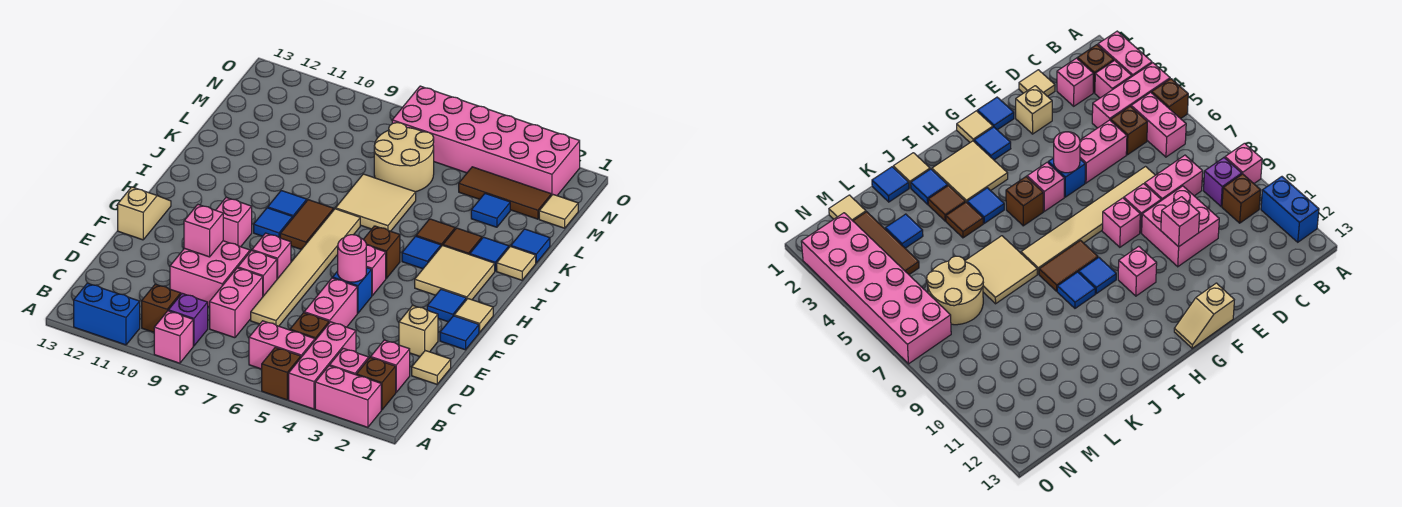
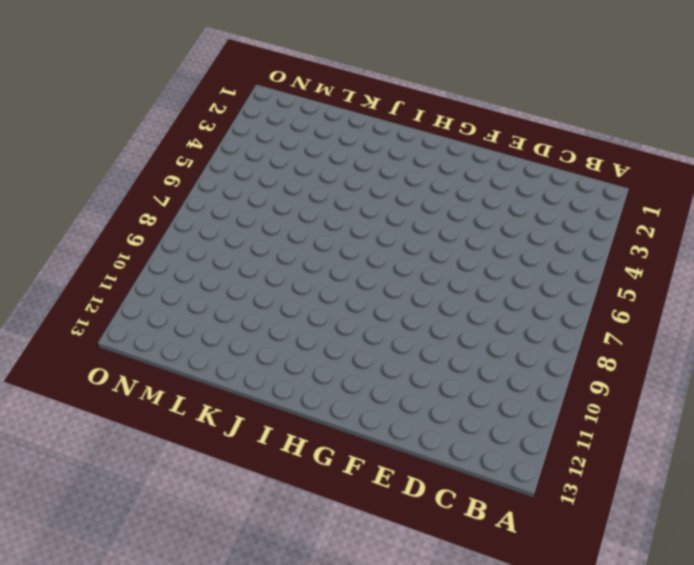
none -> pink brick A2:A3 level 1
none -> pink brick A4:C4 level 1
none -> brown brick A5 level 1
none -> pink brick A9 level 1

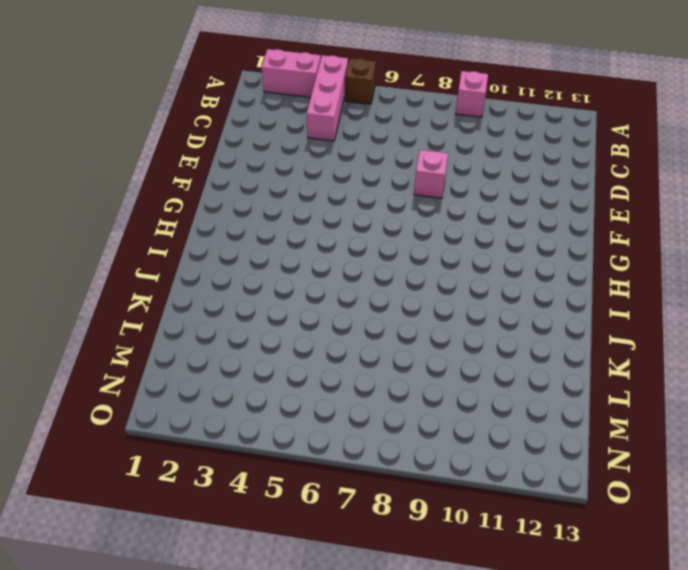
none -> blue brick A11:A12 level 1
none -> brown brick B2 level 1
none -> pink brick B3 level 1
none -> pink brick B5:B6 level 1

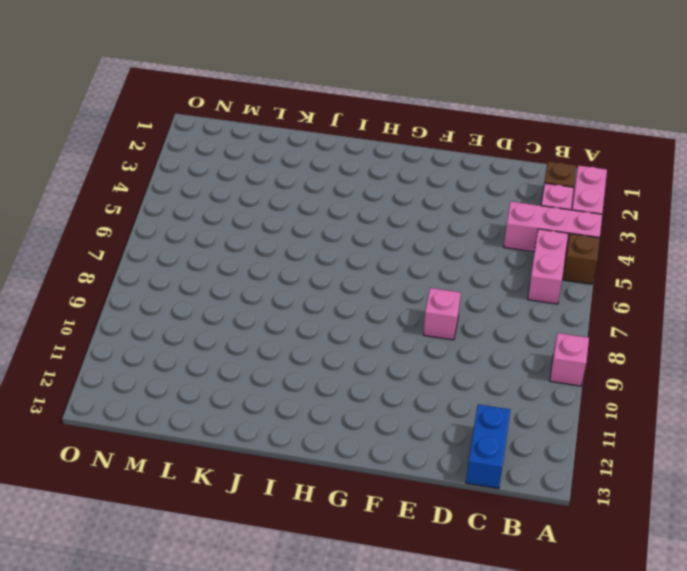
blue brick C12:C13 level 1 -> blue brick A11:A12 level 1
none -> purple brick B9 level 1
none -> brown brick B10 level 1
none -> pink brick C2 level 1
none -> brown brick C5 level 1

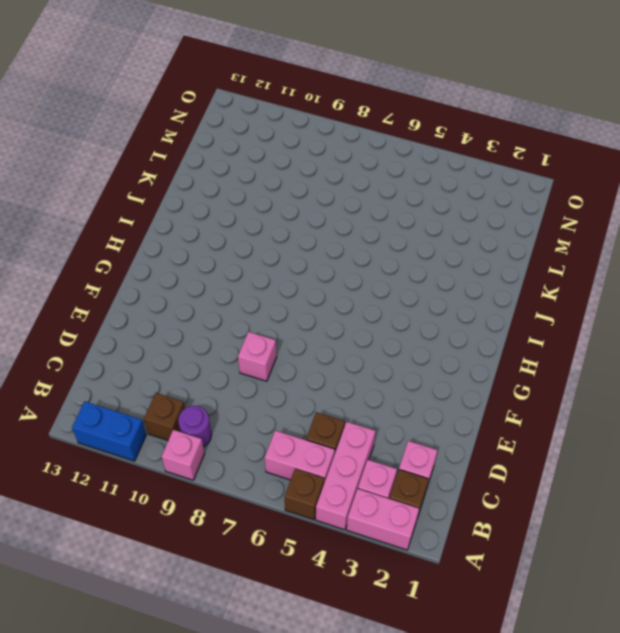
purple round brick B9 level 1 -> purple brick B9 level 1
none -> pink brick C8:D8 level 1
none -> tan tile D1 level 1
none -> pink brick D5:E5 level 1
none -> tan tile D7:I7 level 1

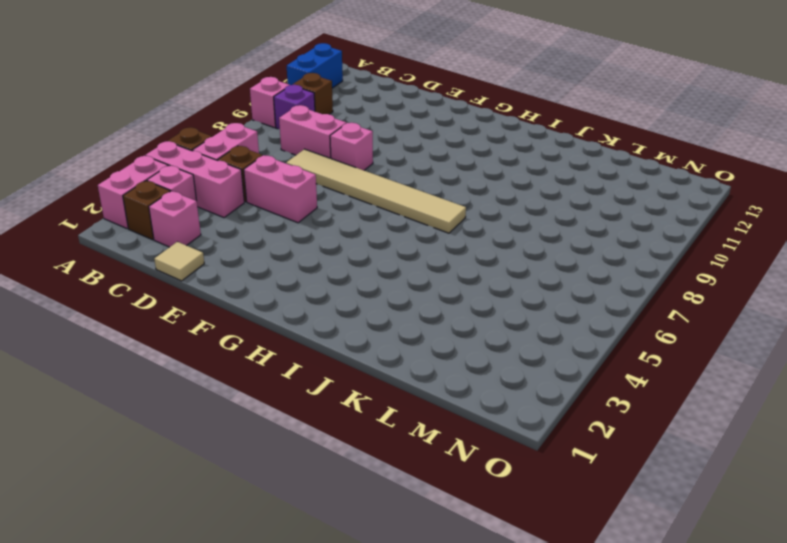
none -> pink brick D9:E10 level 1
none -> tan brick E2 level 1
none -> blue tile F1 level 1
none -> blue brick F5 level 1

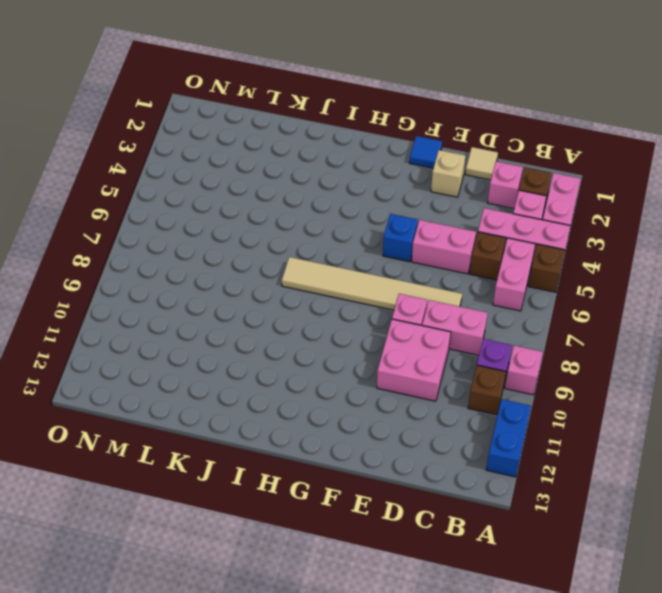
none -> pink brick F8 level 1
none -> tan slope F13:G13 level 1 top F
none -> tan tile G1 level 1
none -> blue tile G2 level 1

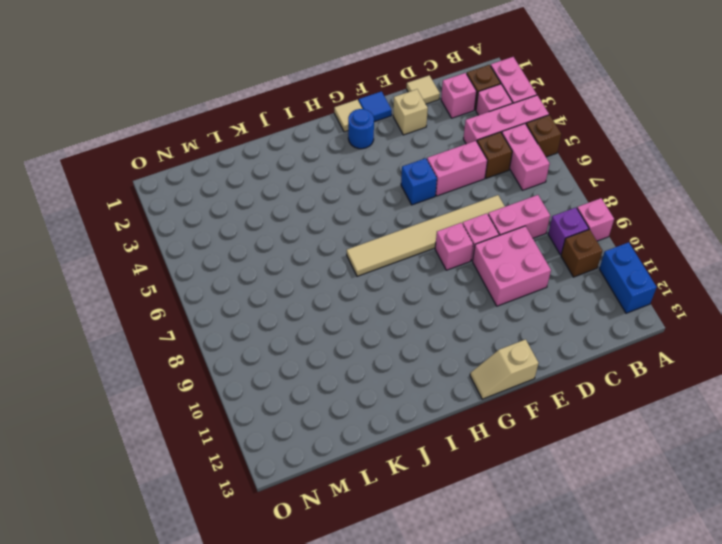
blue round brick G2 level 1 -> blue tile G2 level 1
none -> pink brick G5 level 1
none -> pink brick G10 level 1
none -> tan tile H2:I3 level 1
none -> brown brick H5 level 1

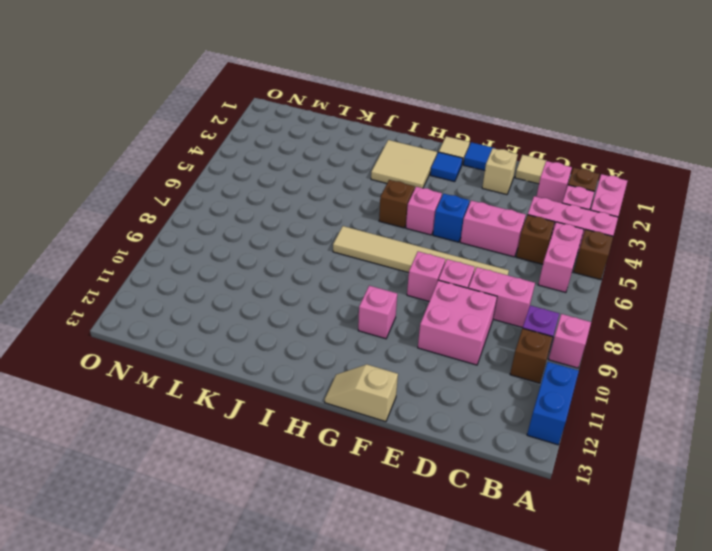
none -> brown tile H8:I8 level 1
none -> blue tile H9 level 1
none -> blue tile I4 level 1
none -> blue tile I9 level 1

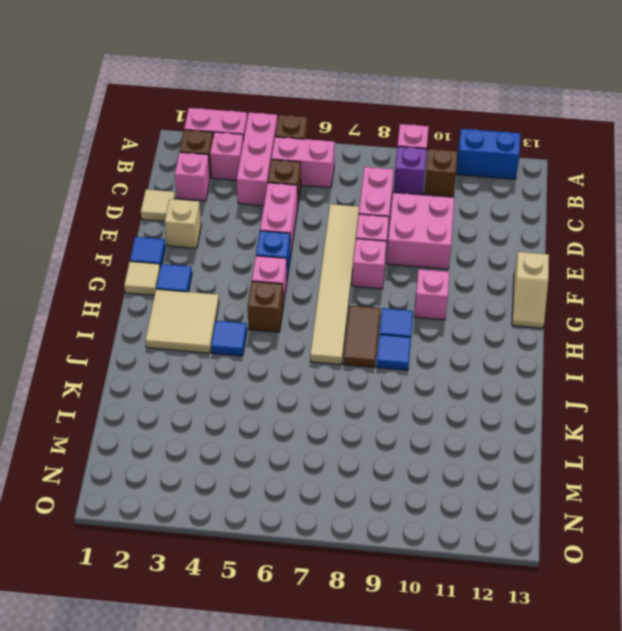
none -> tan tile J1 level 1
none -> blue tile J2 level 1
none -> brown tile J3 level 1
none -> brown tile J4 level 1

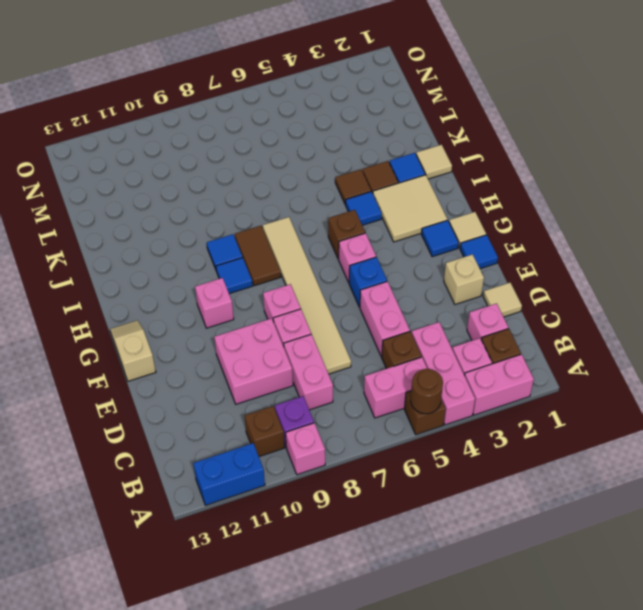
brown round brick A5 level 2 -> none
none -> tan tile J6:K7 level 1
none -> blue tile K1 level 1
none -> blue tile L3 level 1
none -> tan round brick L6:M7 level 1

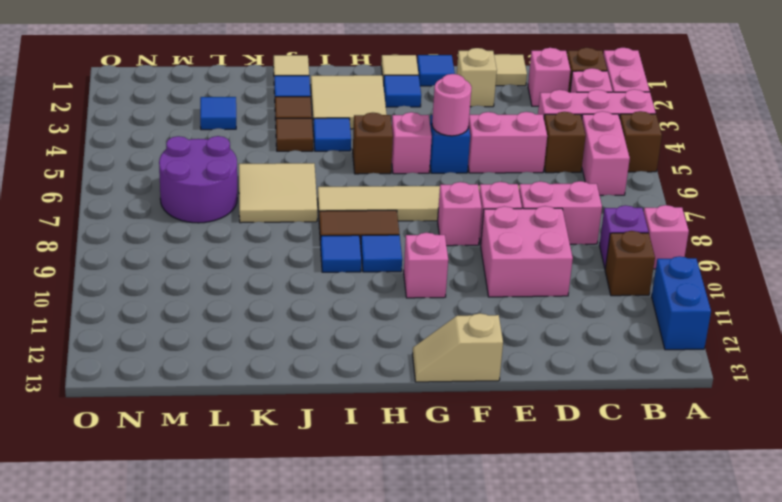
purple round brick L6:M7 level 1 -> tan round brick L6:M7 level 1
none -> blue tile K1 level 1
none -> tan tile M1 level 1
none -> brown tile M2:M4 level 1
none -> pink brick N2:O7 level 1

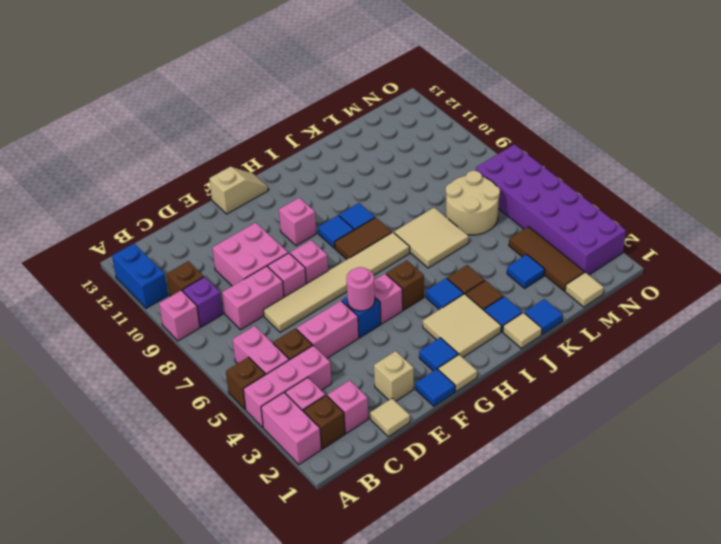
purple brick N2:O7 level 1 -> pink brick N2:O7 level 1
none -> pink brick E10 level 2

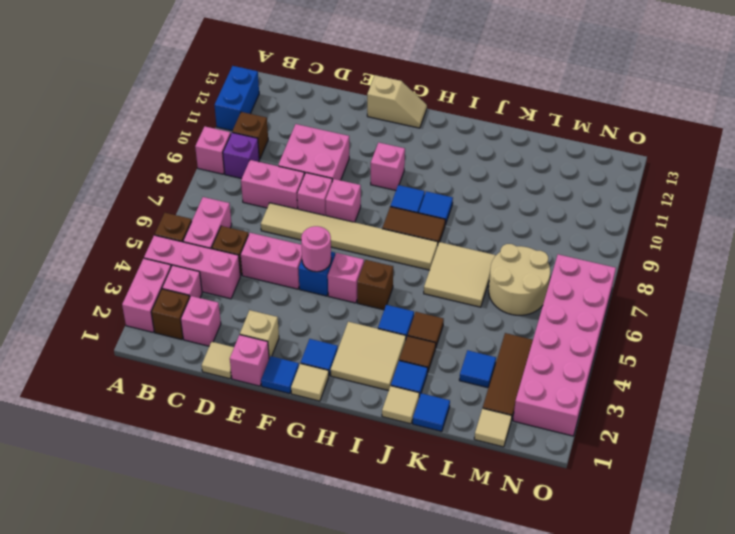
pink brick E1 level 1 -> pink brick E10 level 2

